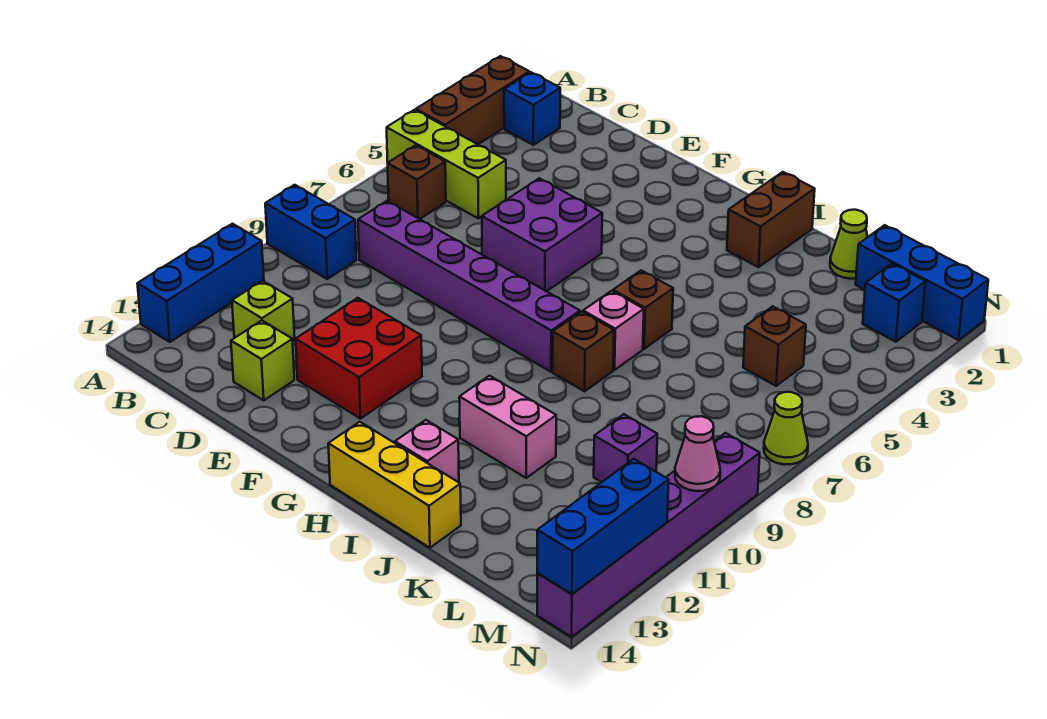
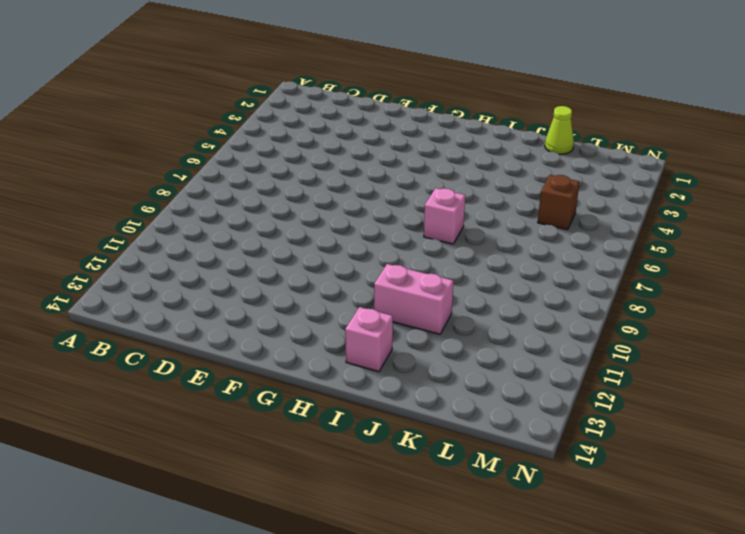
none -> brown brick A2:A4 level 1
none -> lime brick A5:C5 level 1
none -> blue brick A9:B9 level 1

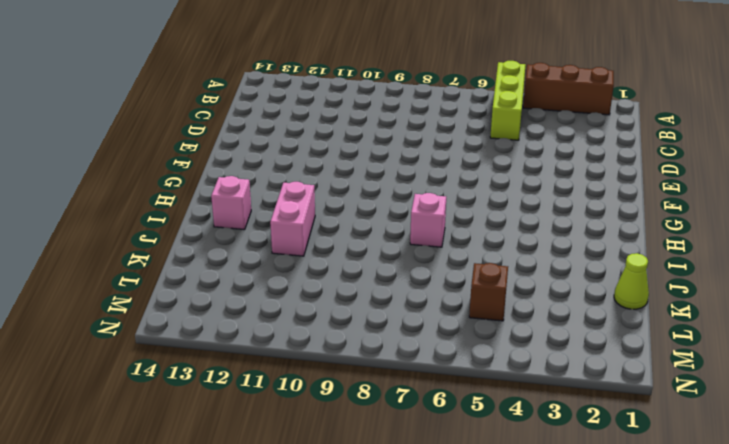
none -> blue brick A9:B9 level 1
none -> blue brick A11:A13 level 1
none -> blue brick B2 level 1

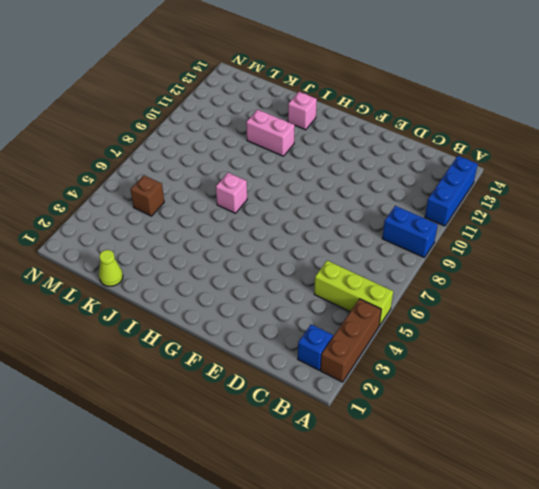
none -> brown brick B6 level 1
none -> purple brick C8:H8 level 1
none -> lime brick C12 level 1

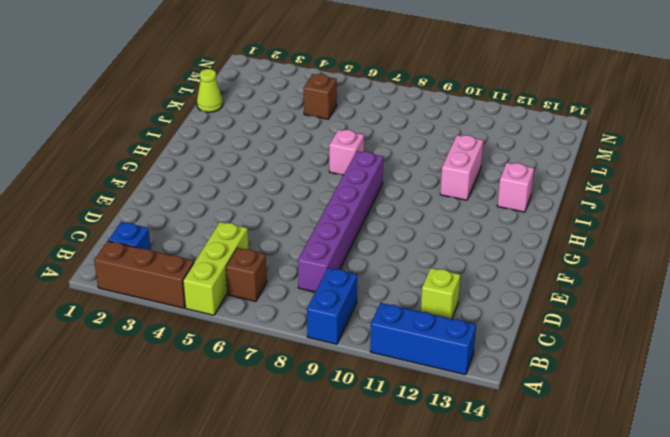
none -> lime brick D13 level 1
none -> purple brick E5:F6 level 1
none -> red brick E11:F12 level 1

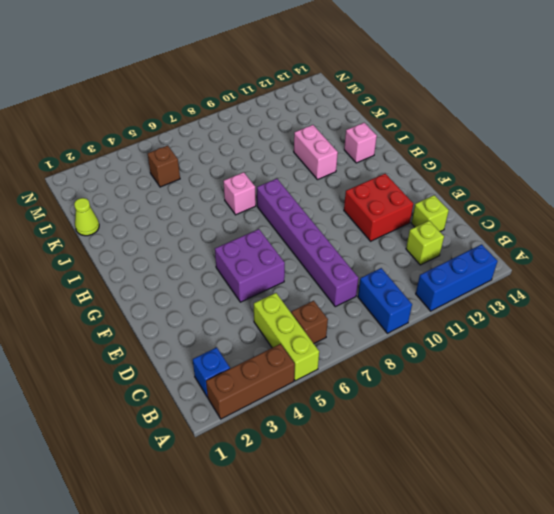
none -> yellow brick H14:J14 level 1
none -> brown brick I1:I2 level 1
none -> brown brick I6 level 1

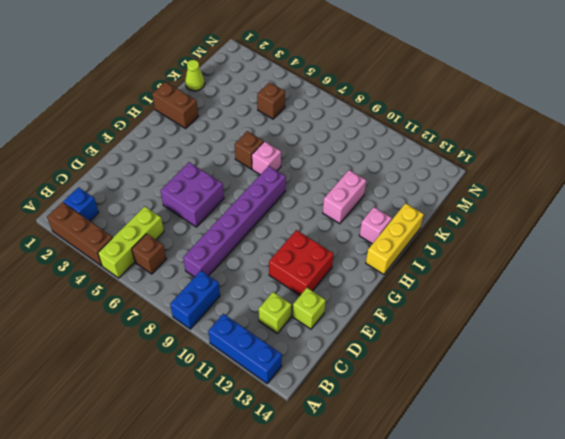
none -> brown brick I8 level 1
none -> blue brick L1:N1 level 1
none -> purple brick L10 level 1

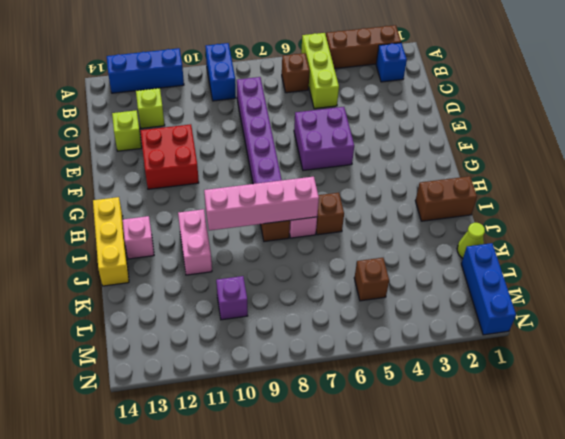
pink brick I7:I10 level 2 -> none
none -> blue brick M2 level 1
none -> lime cone N7 level 1
none -> purple brick N9:N14 level 1

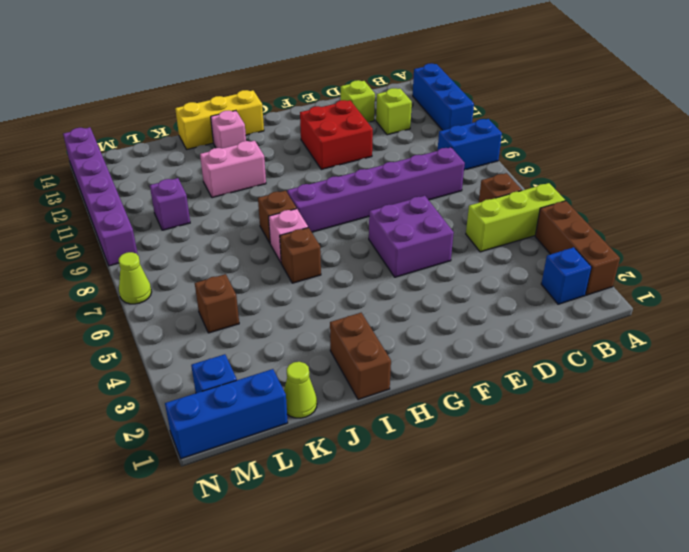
none -> pink cone N10 level 2
none -> blue brick N12:N14 level 2

